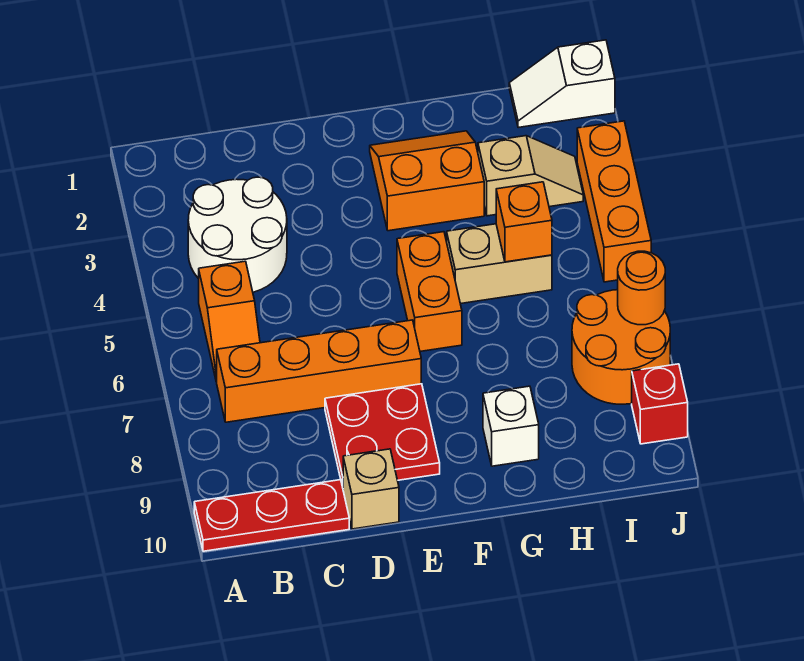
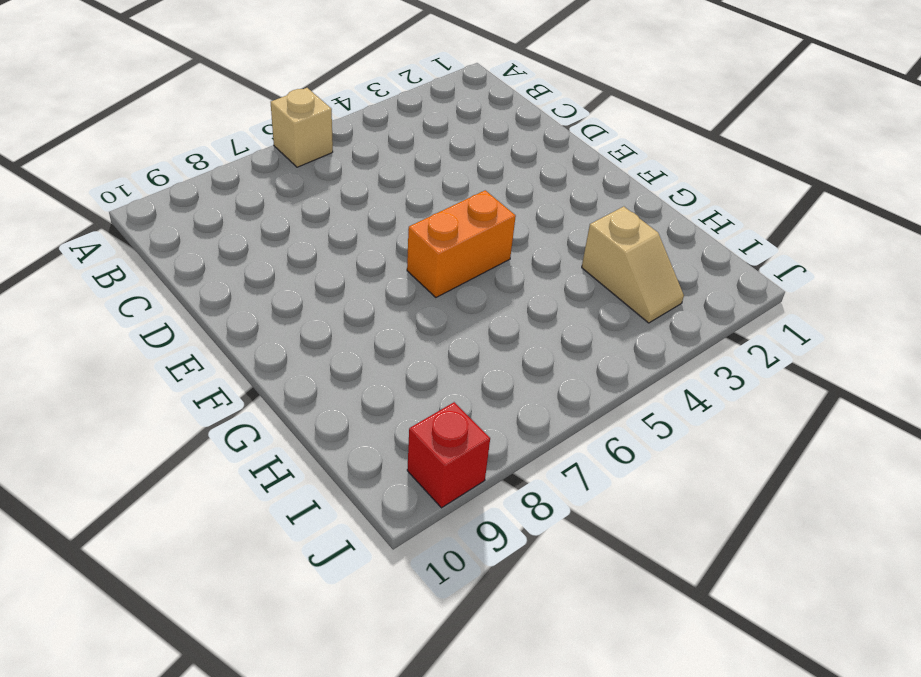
tan brick A6 level 1 -> tan brick D10 level 1
none -> red plate A10:C10 level 1
none -> white round brick B3:C4 level 1
none -> orange slope B5:B6 level 1 top 5

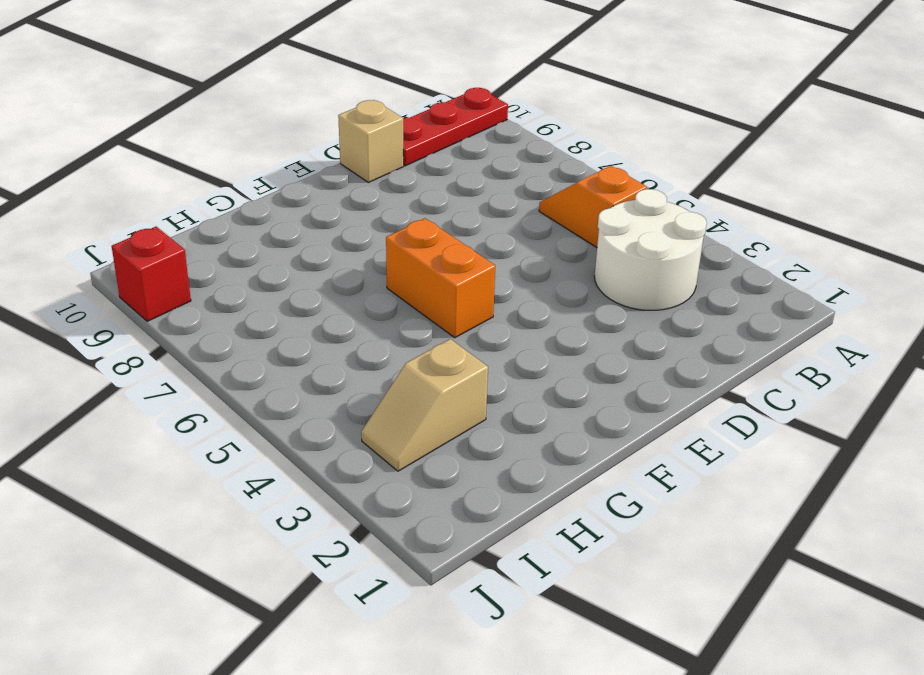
none -> orange brick B7:E7 level 1
none -> red plate D8:E9 level 1
none -> orange slope F2:G3 level 1 top 3

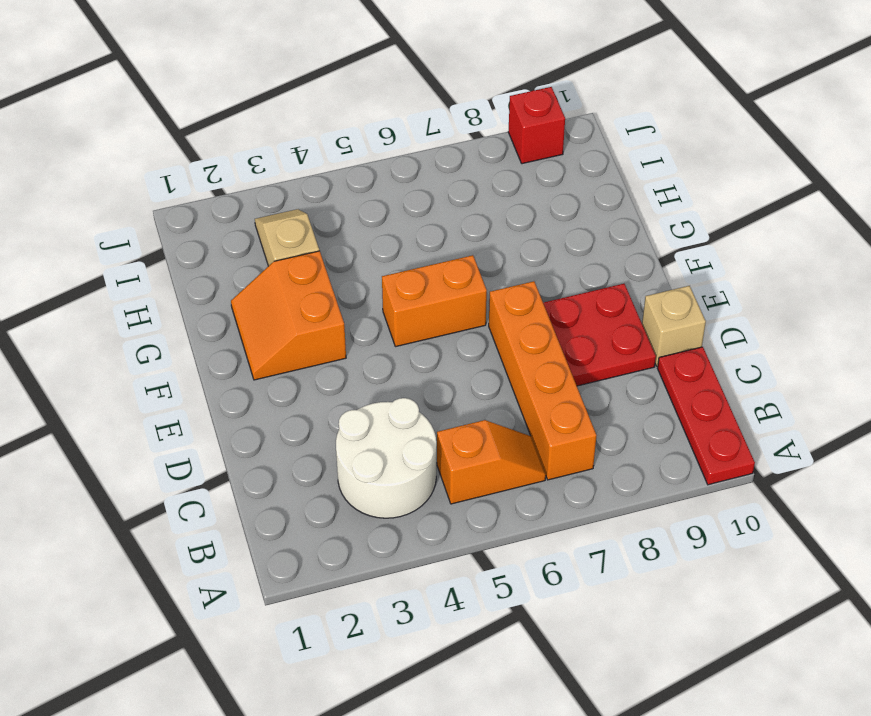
none -> tan brick G5:H5 level 1
none -> white brick G9 level 1
none -> white slope I1:J1 level 1 top J

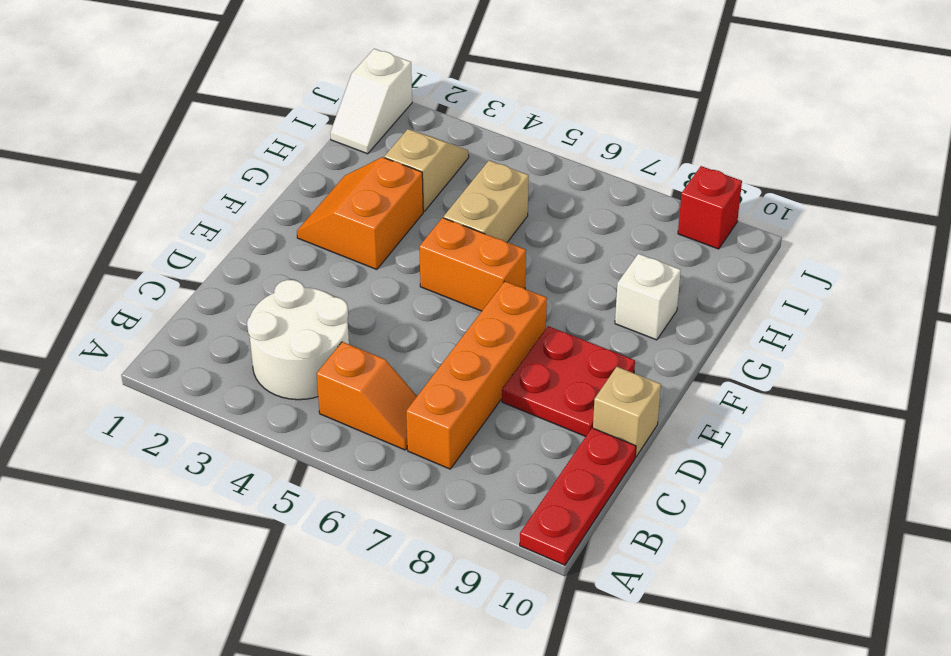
none -> orange round brick I7:J8 level 1
none -> orange brick J3:J5 level 1
none -> orange brick H5 level 2

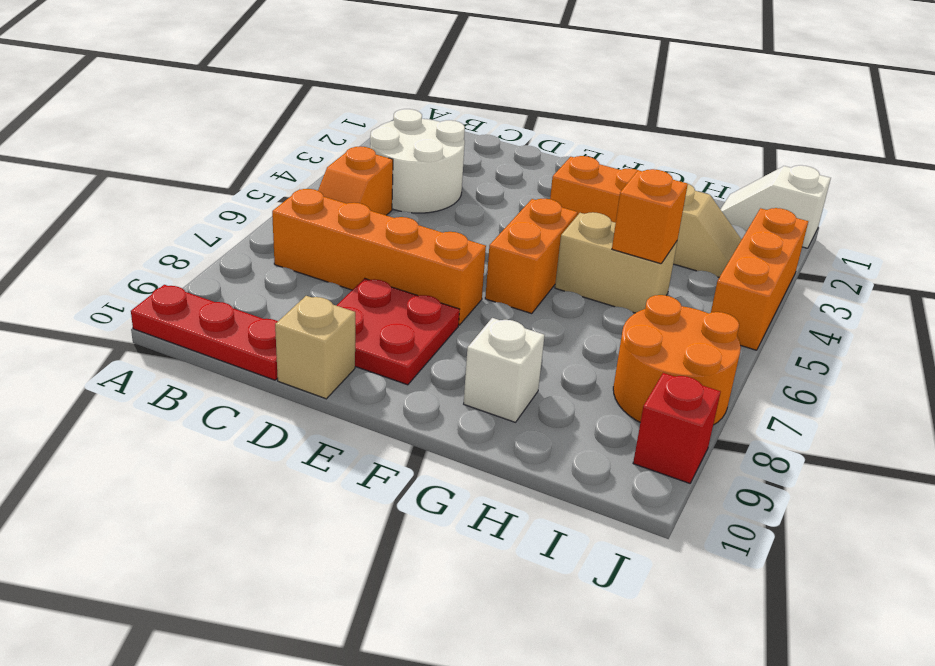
none -> orange round brick J7 level 2

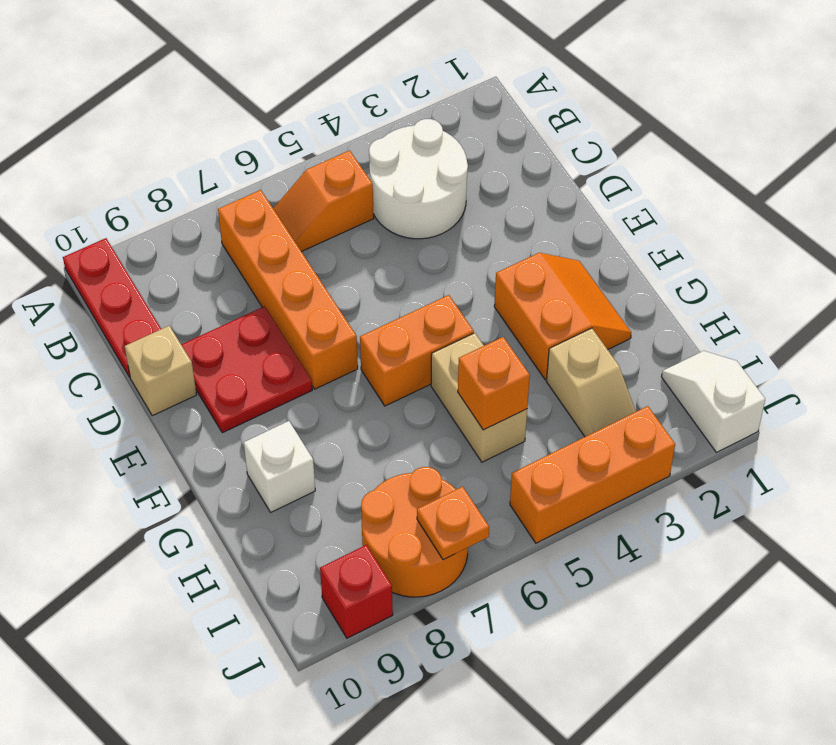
orange plate J7 level 2 -> orange round brick J7 level 2

